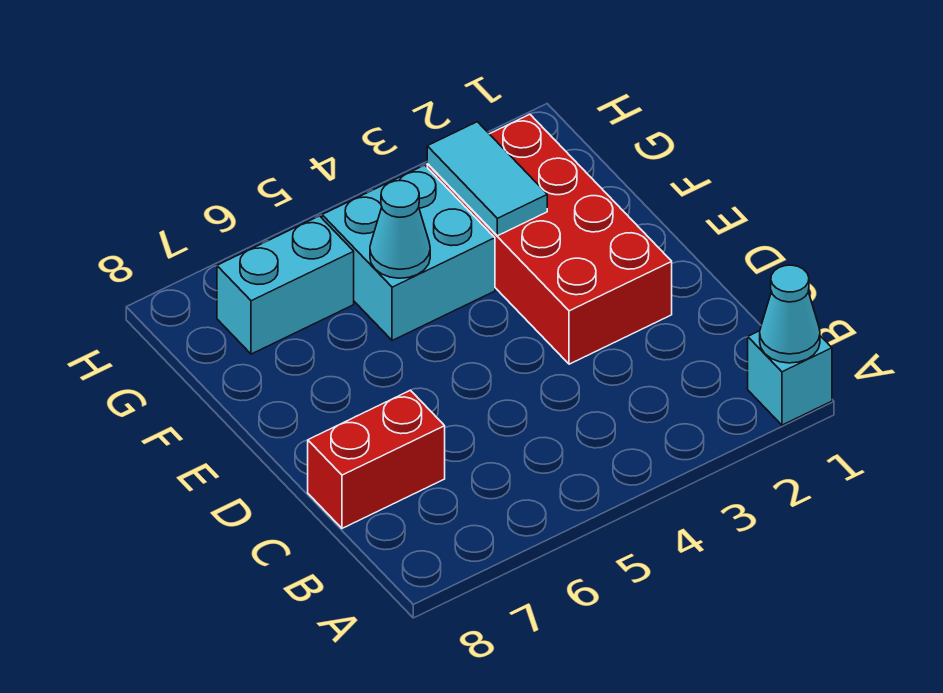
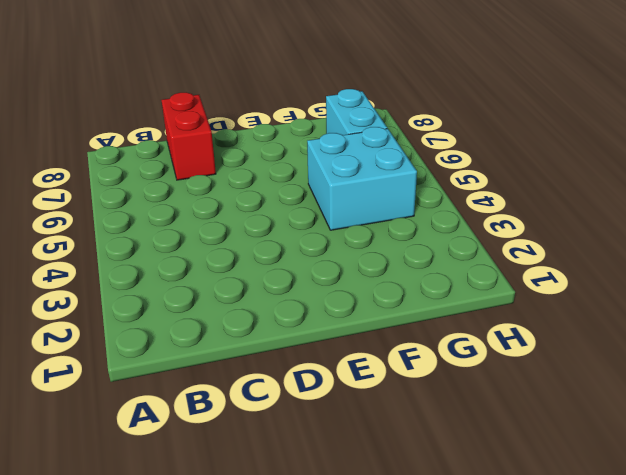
none -> cyan brick A1 level 1
none -> red brick D2:G3 level 1

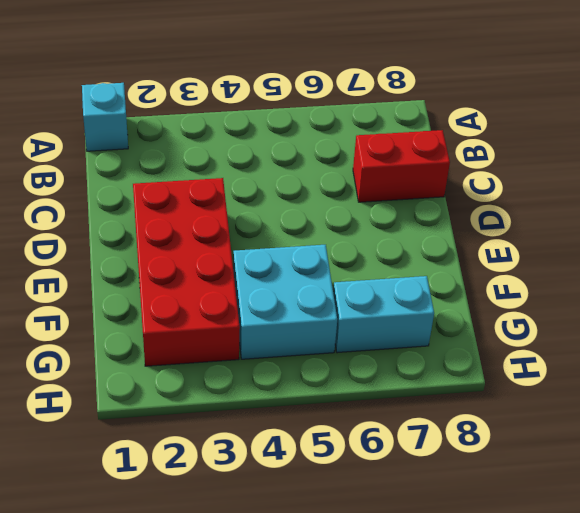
none -> cyan cone A1 level 2
none -> cyan tile F3:G3 level 2

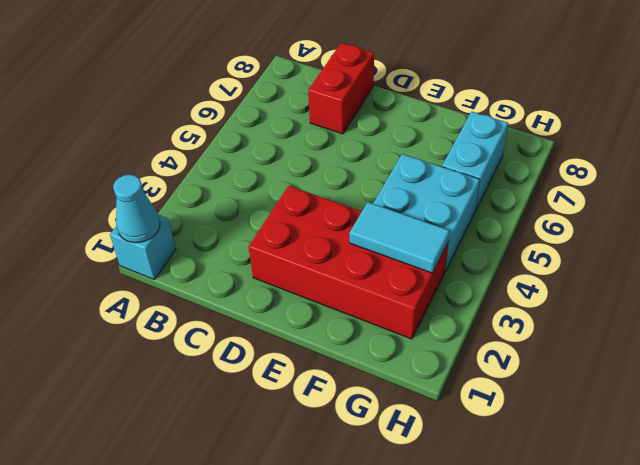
none -> cyan cone F5 level 2

